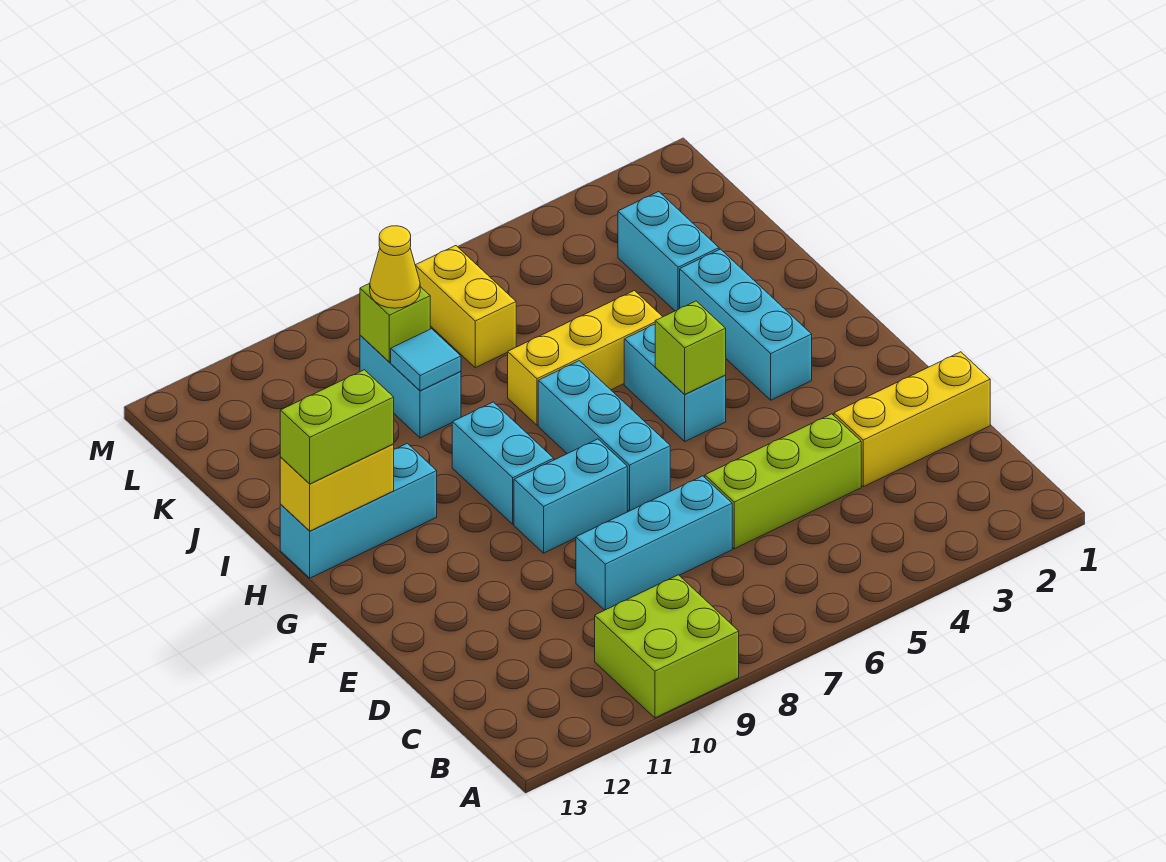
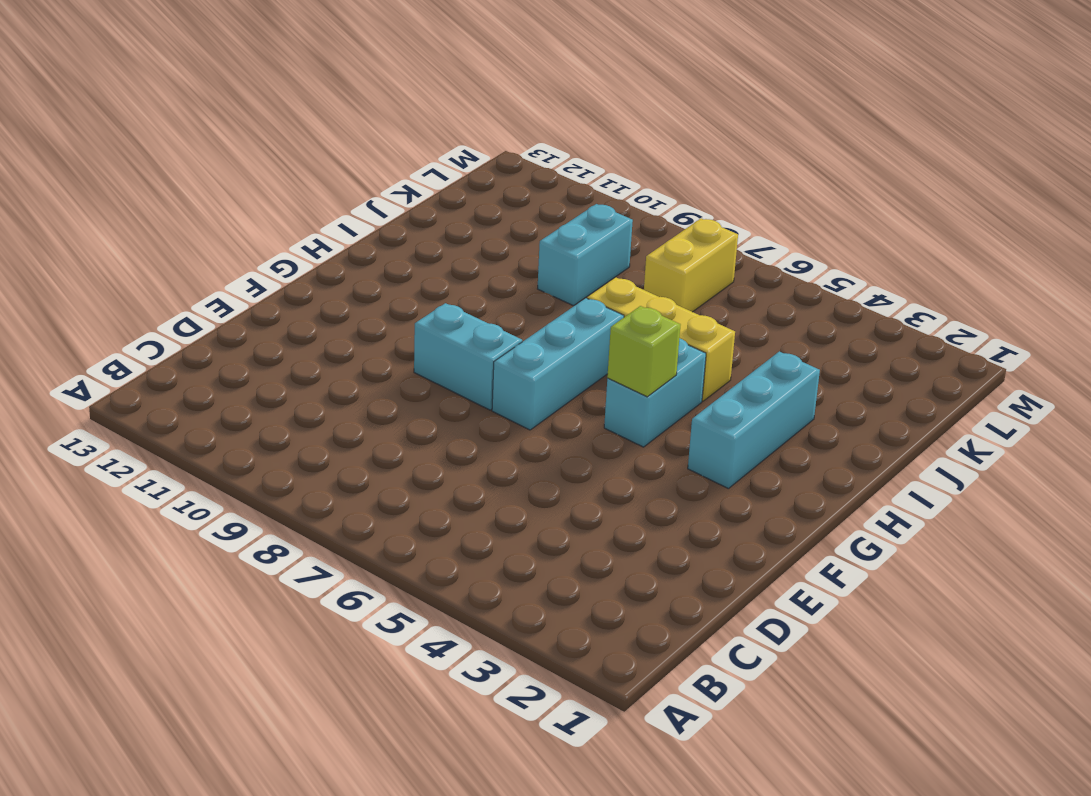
none -> lime brick A9:B10 level 1
none -> yellow brick D1:D3 level 1
none -> lime brick D4:D6 level 1

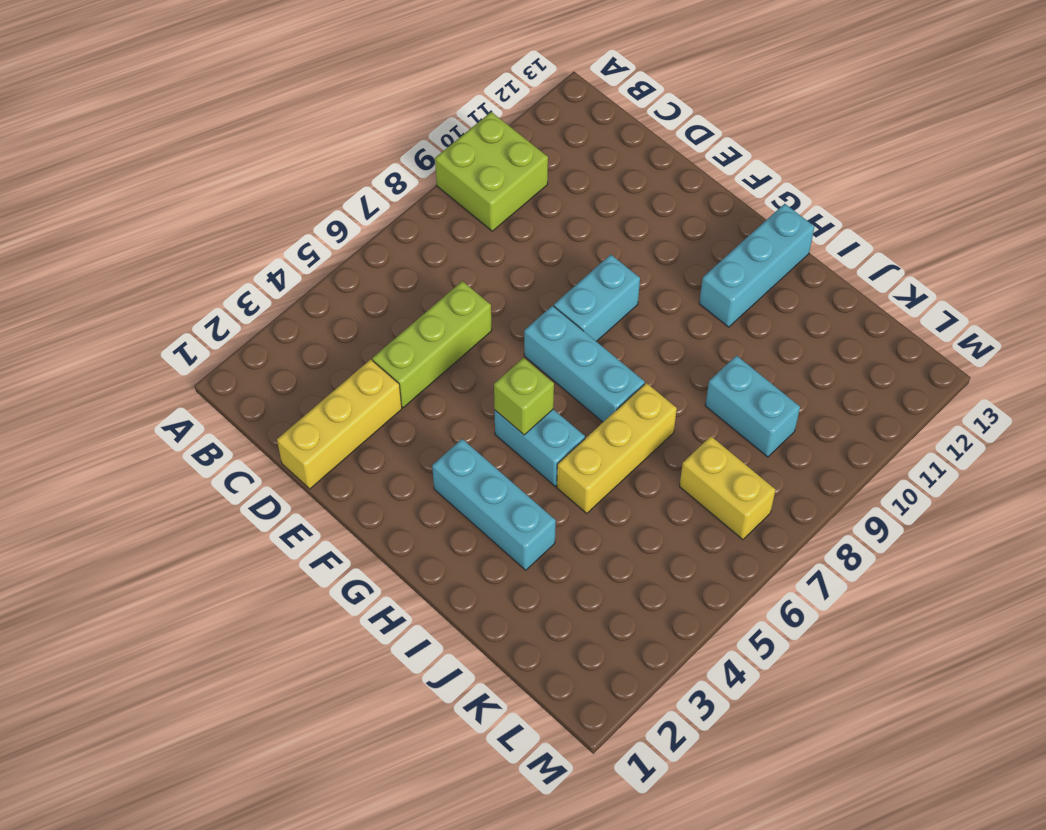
none -> cyan brick D7:D9 level 1
none -> cyan brick G9:H9 level 1
none -> cyan brick J3:K3 level 1

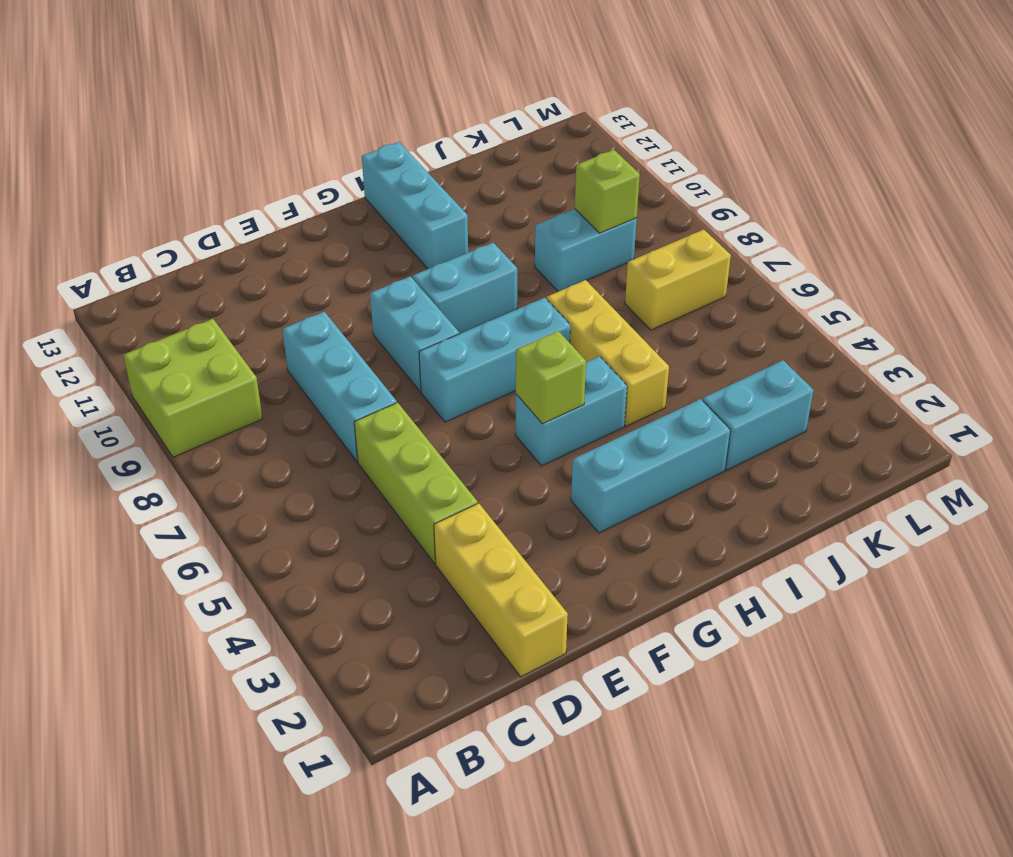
none -> yellow brick H12:H13 level 2
none -> cyan tile J9 level 2
none -> lime brick H12:H13 level 3

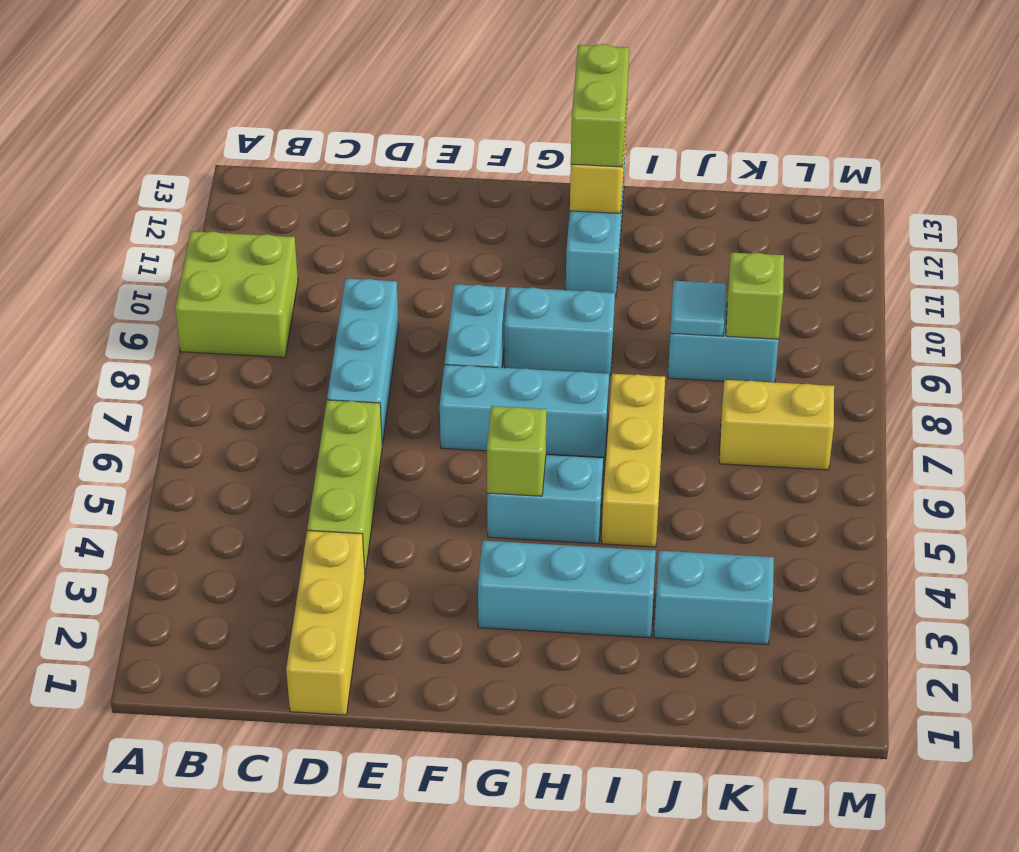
none -> yellow cone K9 level 3

